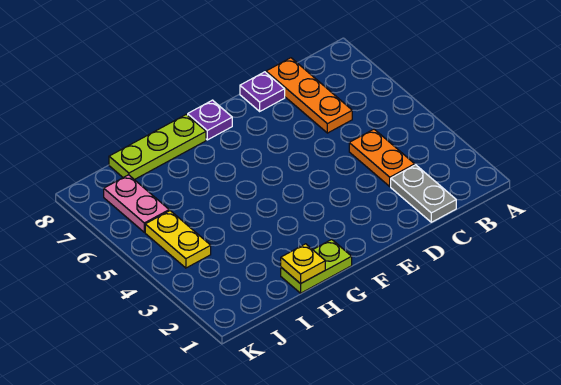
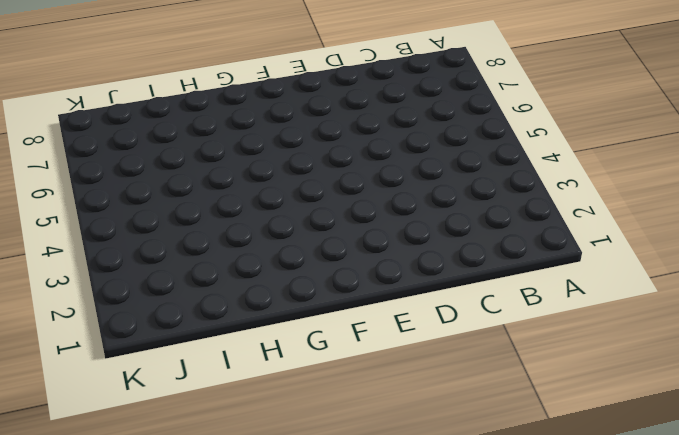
none -> grey plate C1:C2 level 1
none -> orange plate C3:C4 level 1

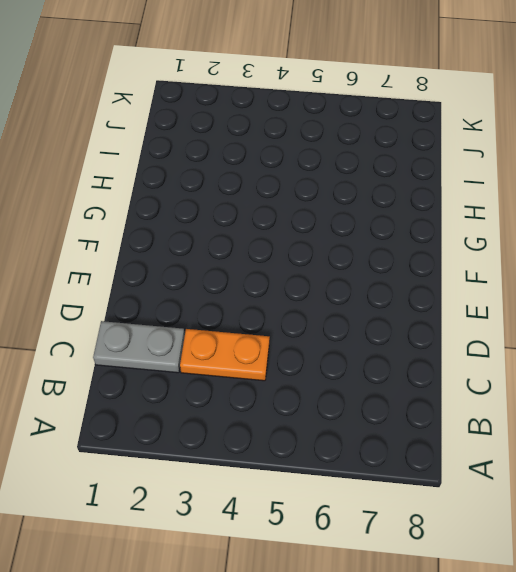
none -> orange plate C6:C8 level 1
none -> purple plate D8 level 1

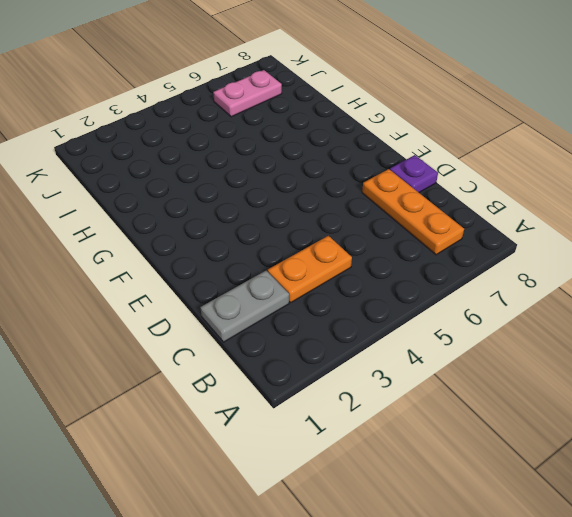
orange plate B7:D7 level 1 -> orange plate C6:C8 level 1
none -> purple plate F8 level 1
none -> lime plate G1:H1 level 1

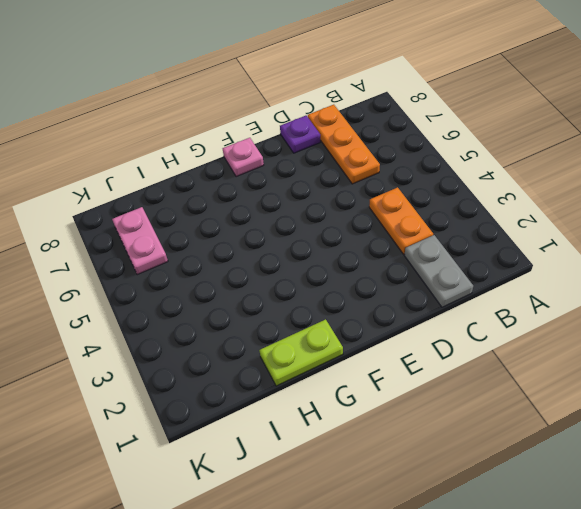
pink plate F8 level 1 -> purple plate F8 level 1
none -> lime plate G8:I8 level 1
none -> yellow plate J4:J5 level 1

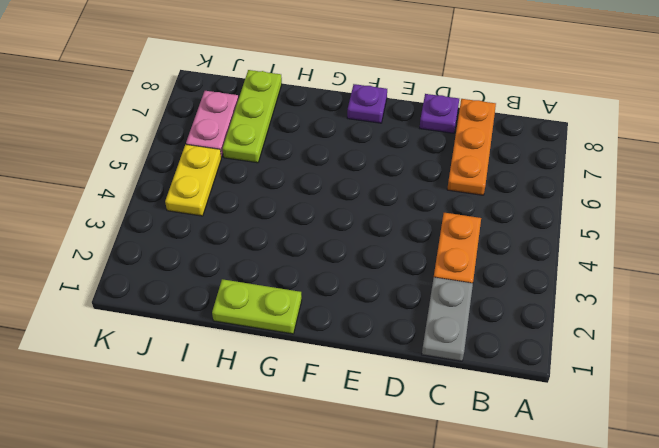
lime plate I6:I8 level 1 -> lime plate G8:I8 level 1
none -> yellow plate H1 level 2

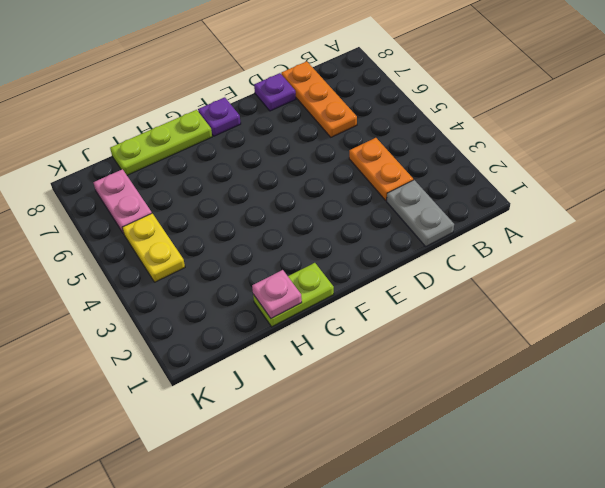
pink plate H1 level 2 -> yellow plate H1 level 2

